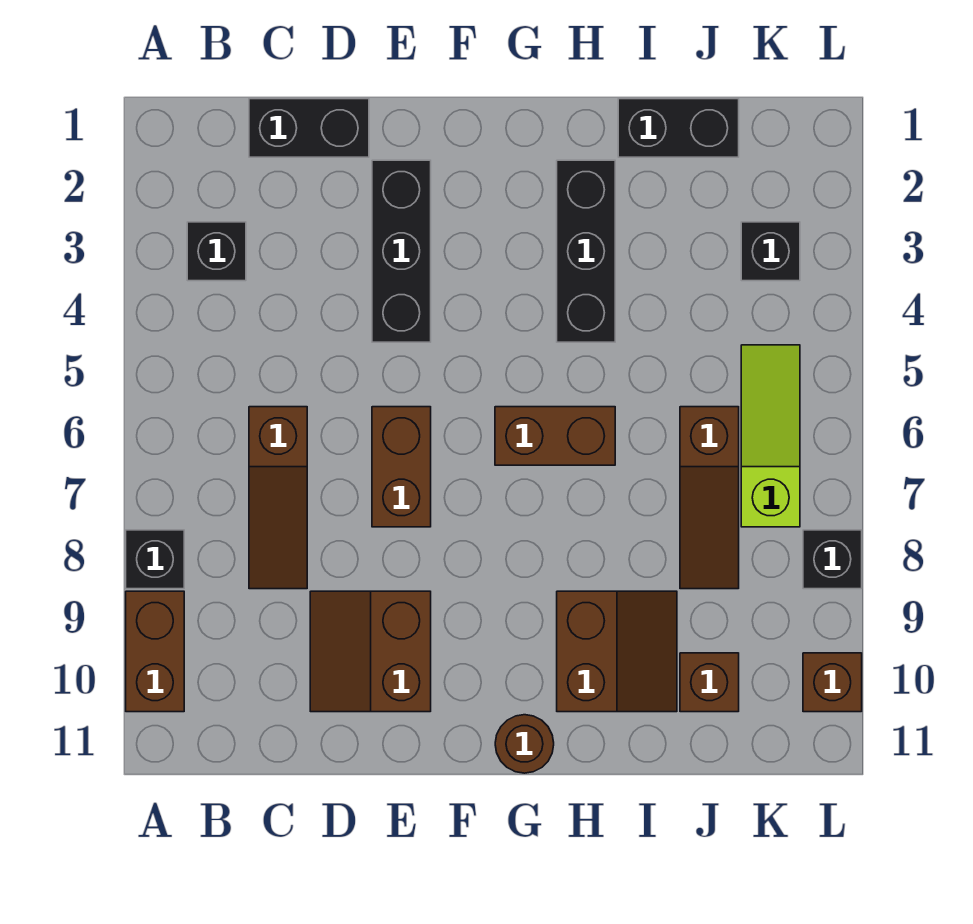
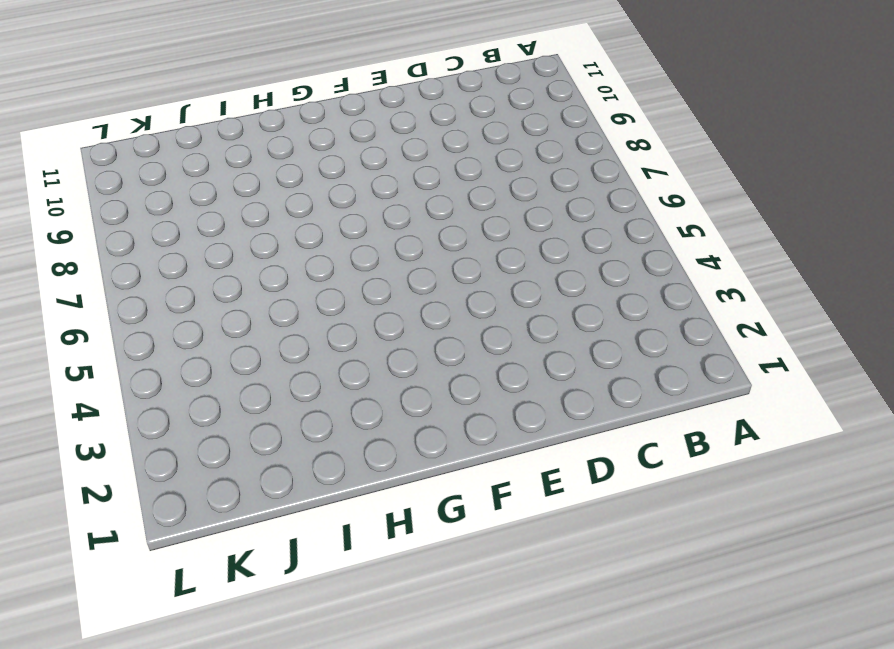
none -> black brick A8 level 1
none -> brown brick A9:A10 level 1
none -> black brick B3 level 1

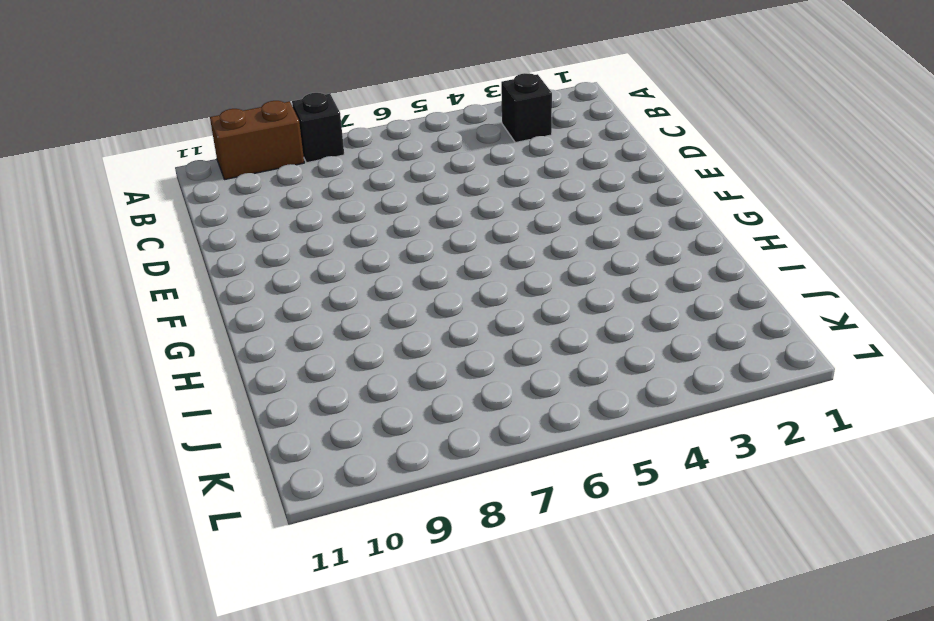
none -> black brick C1:D1 level 1
none -> brown slope C6:C8 level 1 top 6
none -> brown slope D9:E10 level 1 top E

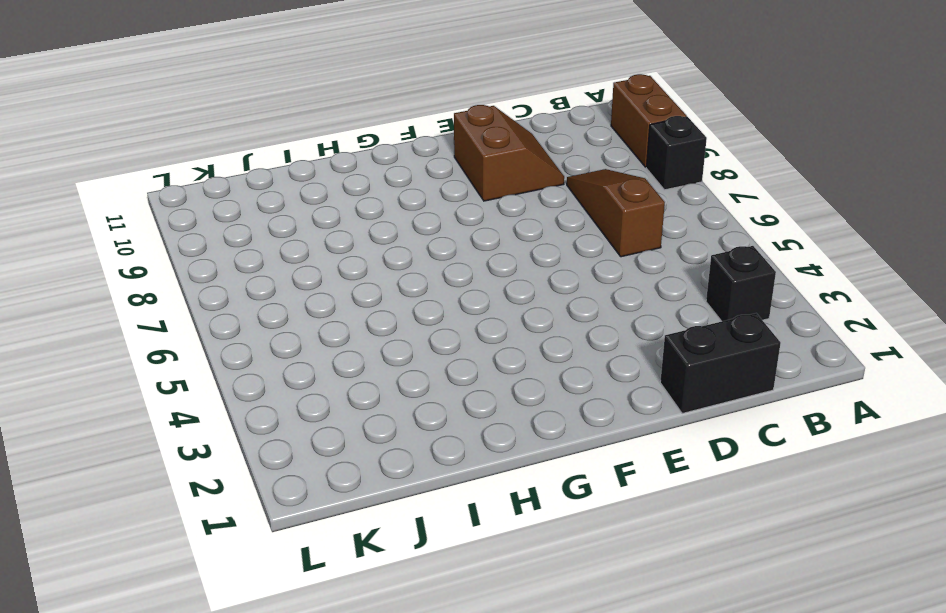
none -> black brick E2:E4 level 1
none -> brown brick E6:E7 level 1
none -> brown brick G6:H6 level 1

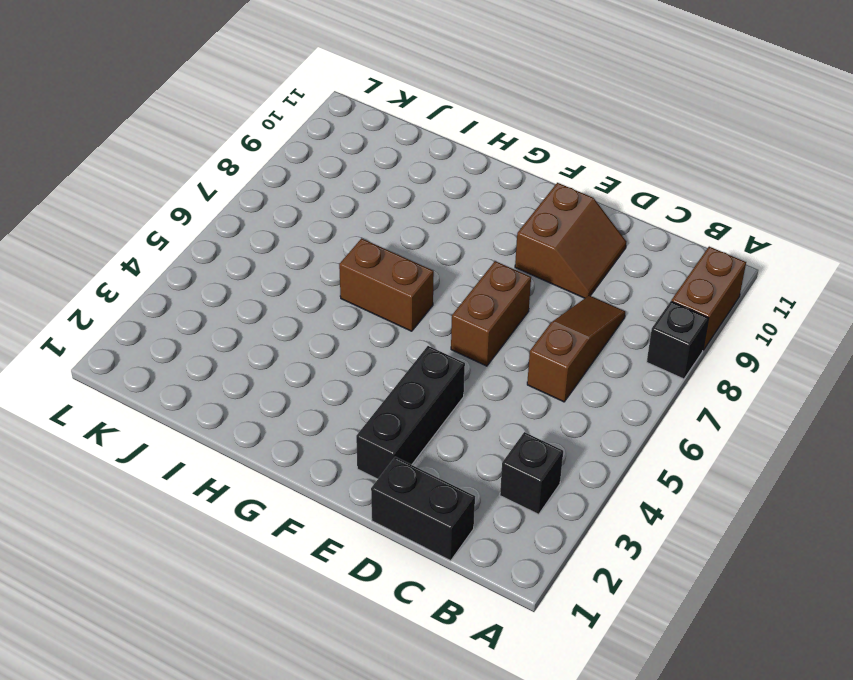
none -> brown round brick G11 level 1
none -> black brick H2:H4 level 1
none -> brown slope H9:I10 level 1 top H

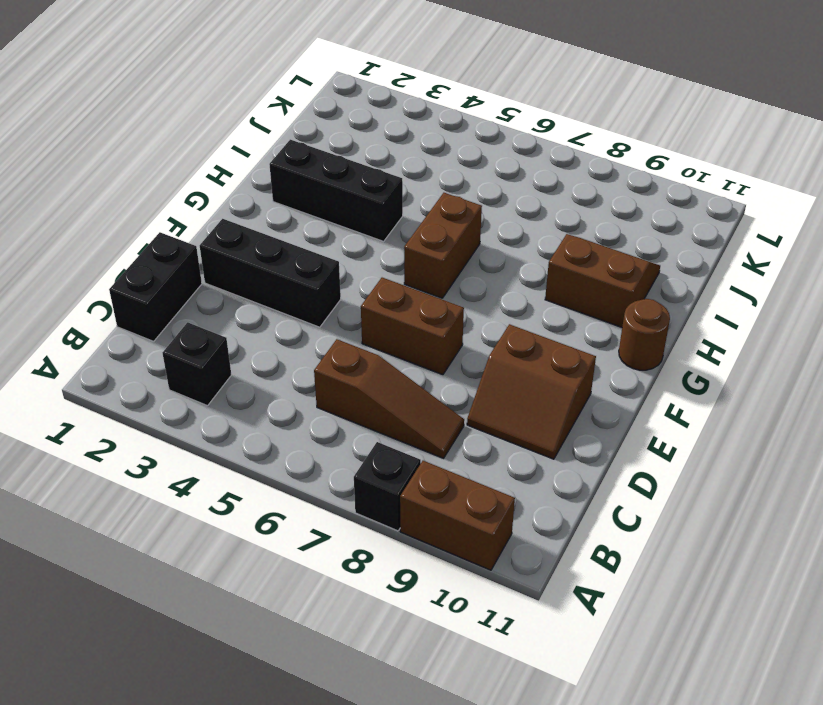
none -> black brick I1:J1 level 1
none -> brown slope J6:J8 level 1 top 6
none -> brown brick J10 level 1

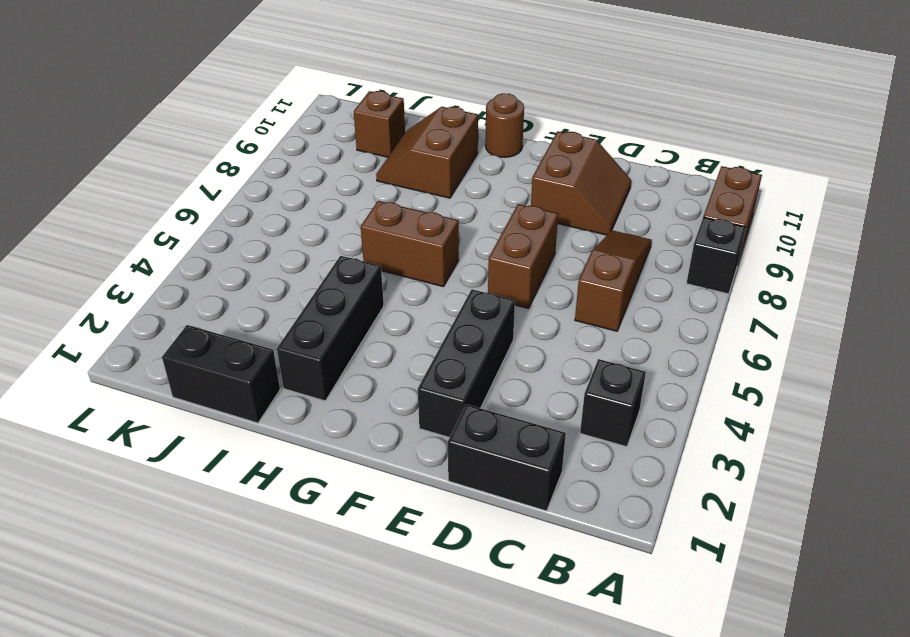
none -> brown slope J6:J8 level 1 top 6
none -> black brick K3 level 1
none -> lime slope K5:K7 level 1 top 7

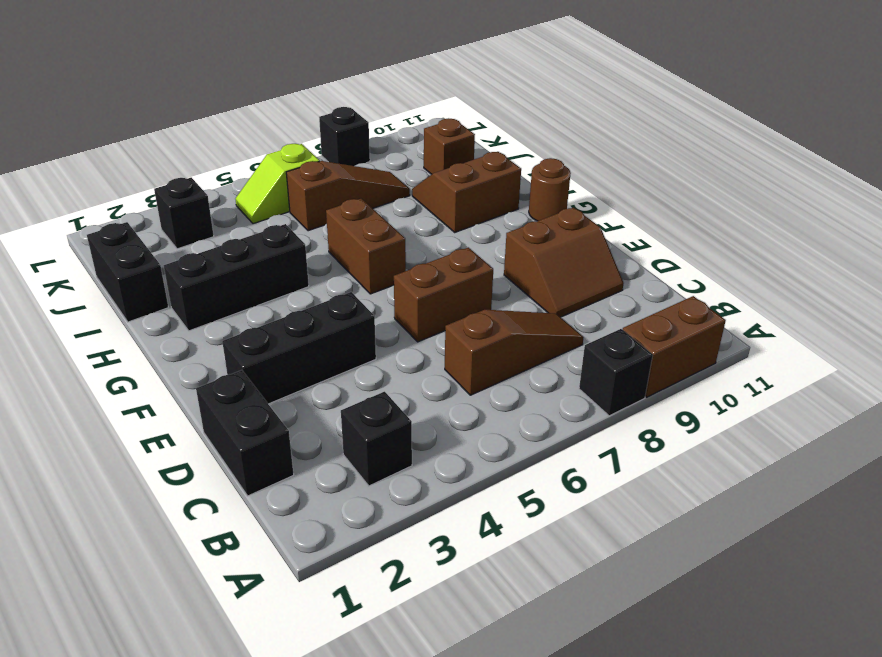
lime slope K5:K6 level 1 top 6 -> lime slope K5:K7 level 1 top 7
none -> brown brick L10 level 1

